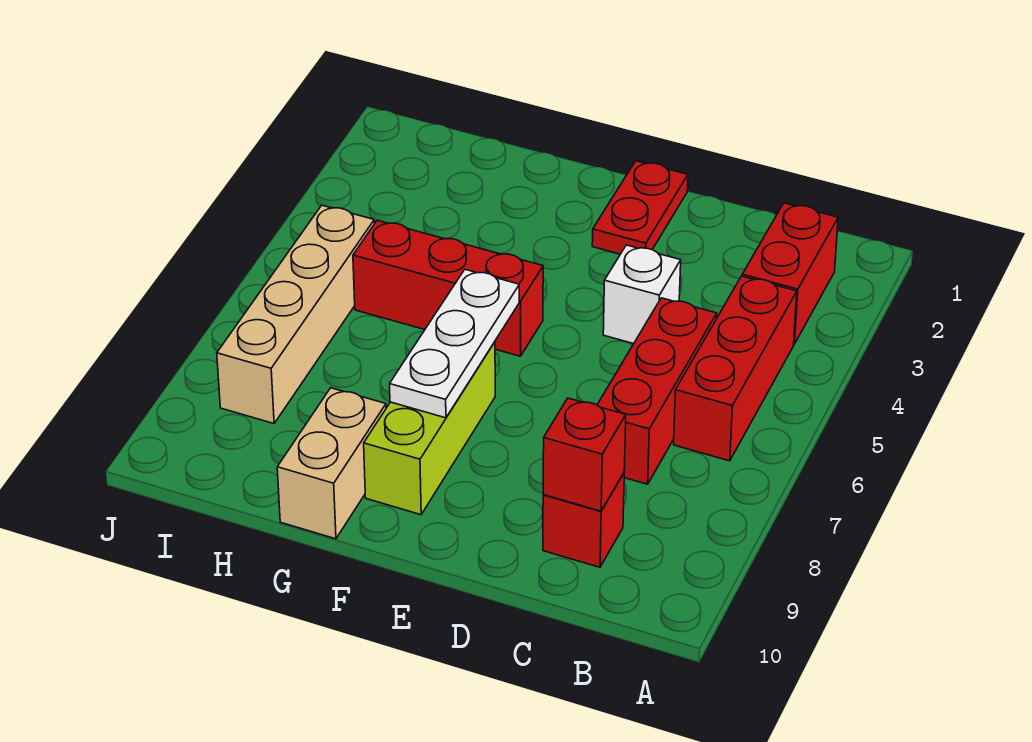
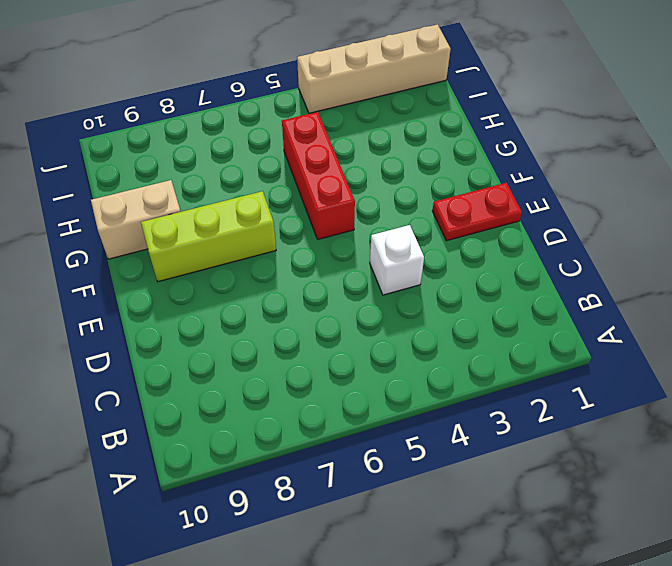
tan brick J1:J4 level 1 -> tan brick I5:I8 level 1
none -> red brick B2:B3 level 1
none -> red brick B4:B6 level 1
none -> red brick C5:C7 level 1

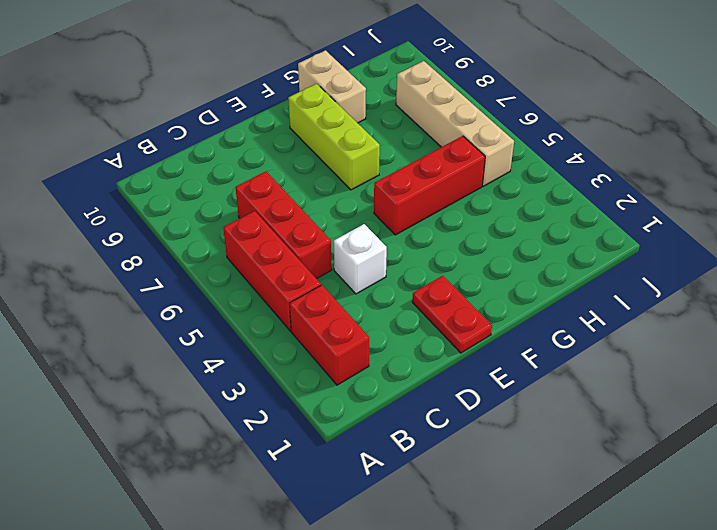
none -> red brick C9 level 1
none -> red brick C9 level 2
none -> white plate F6:F8 level 2

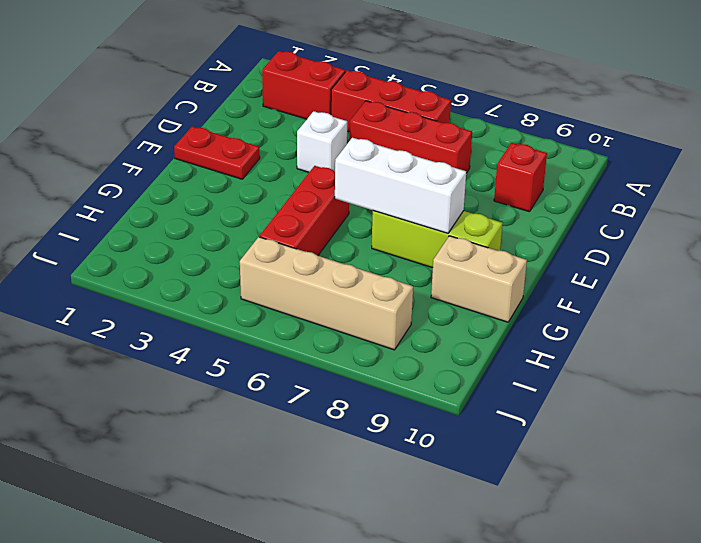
white brick F6:F8 level 2 -> white plate F6:F8 level 2
none -> red brick C9 level 2

